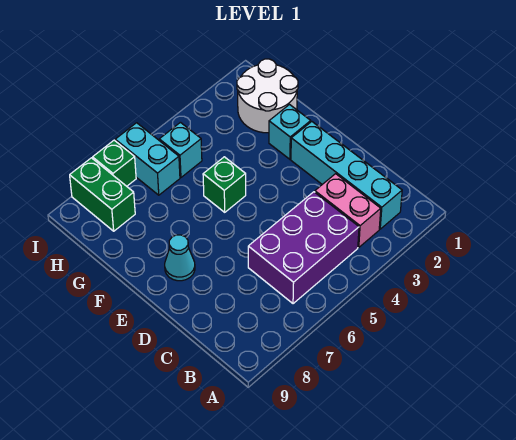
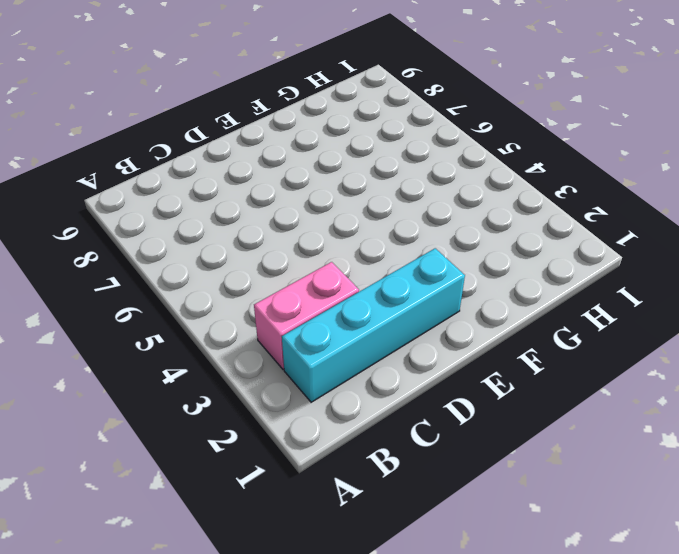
none -> purple brick B4:C6 level 1
none -> cyan cone E8 level 1

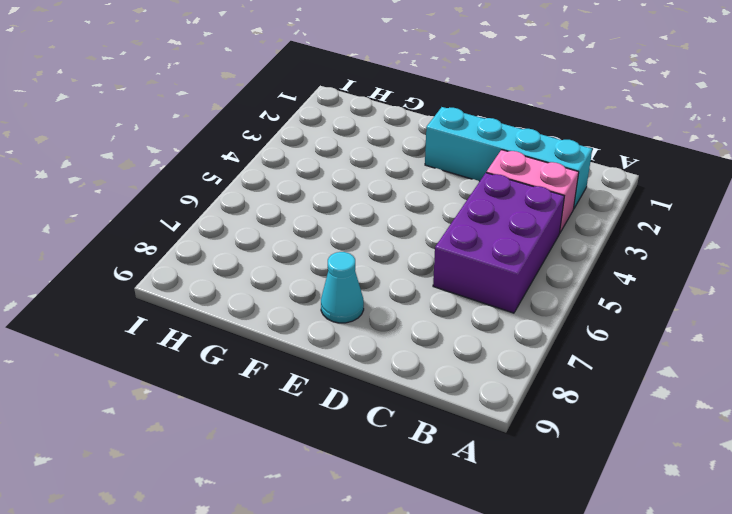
none -> cyan brick F2 level 1
none -> green brick F5 level 1

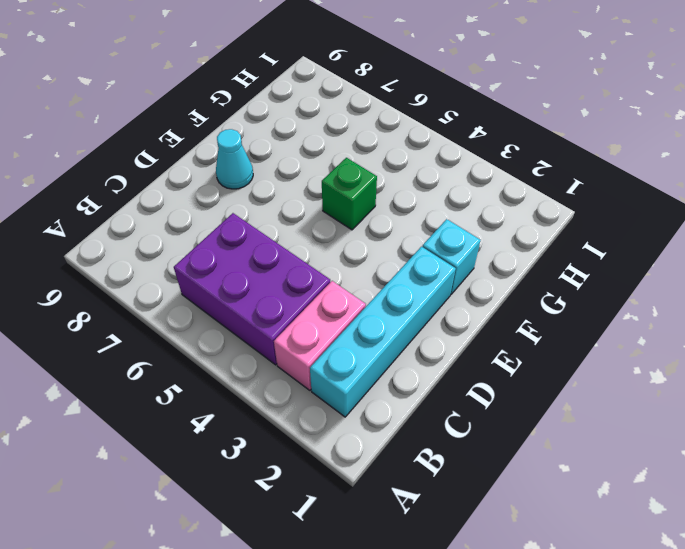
none -> white round brick G1:H2 level 1
none -> cyan brick H5 level 1

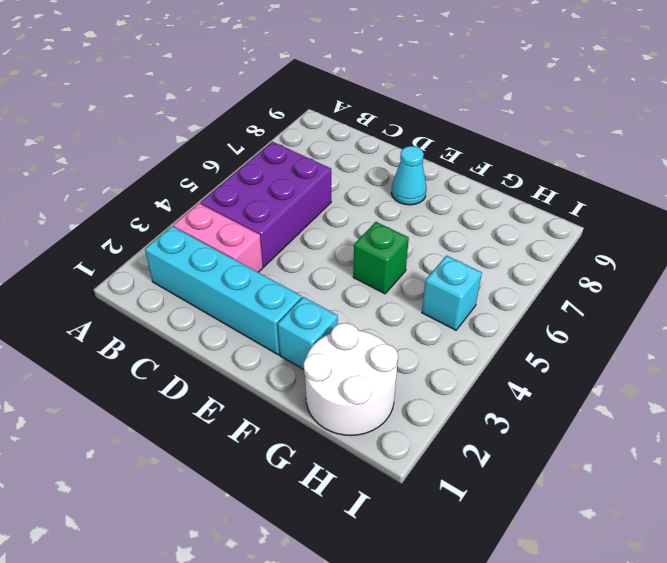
none -> cyan brick H6:I6 level 1
none -> green brick H8:I8 level 1

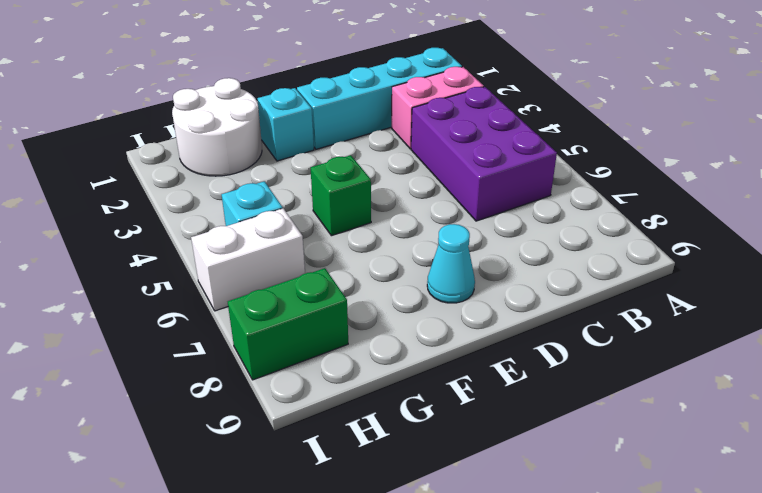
white brick H6:I6 level 1 -> cyan brick H6:I6 level 1
none -> green brick I7 level 1

